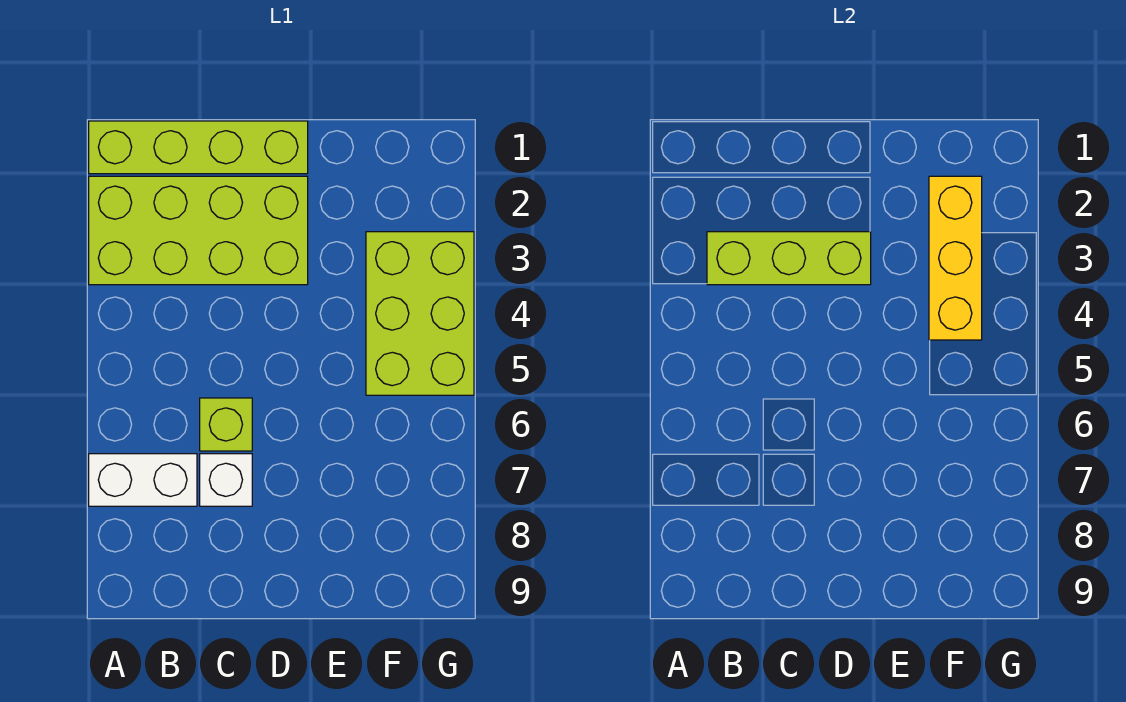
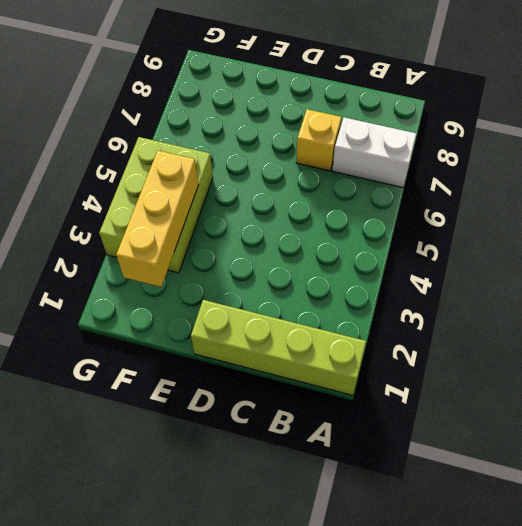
yellow brick C7 level 1 -> white brick C7 level 1
none -> lime brick A2:D3 level 1
none -> lime brick C6 level 1

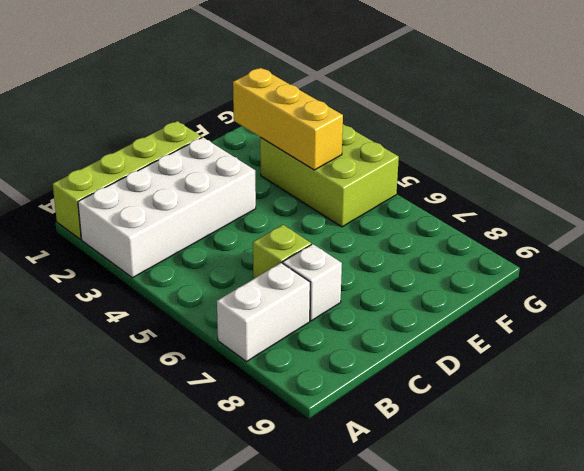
white brick A2:D3 level 1 -> lime brick A2:D3 level 1
none -> lime brick B3:D3 level 2

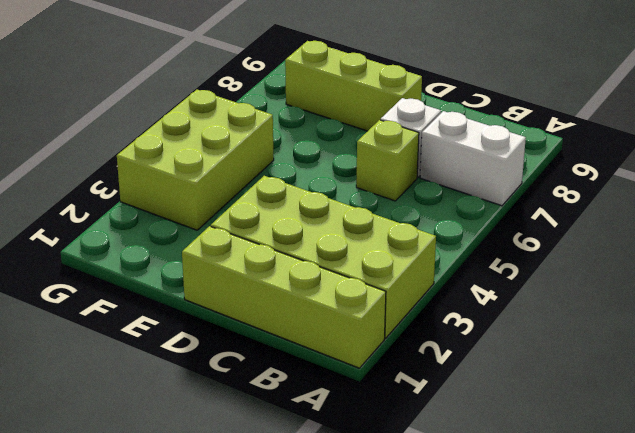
lime brick D8:F8 level 1 -> lime brick B3:D3 level 2
none -> yellow brick F2:F4 level 2

